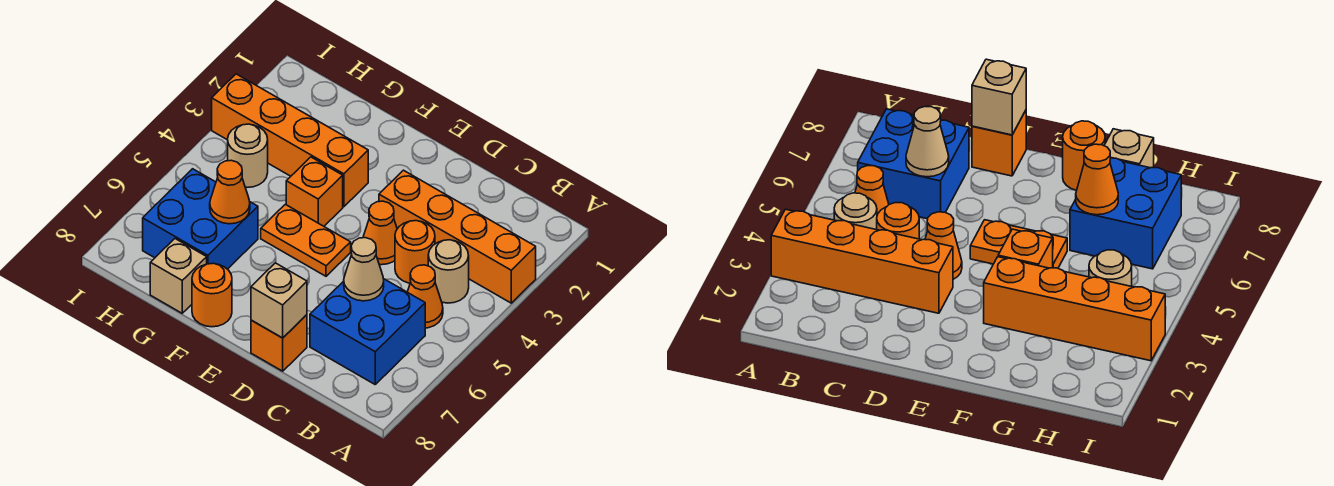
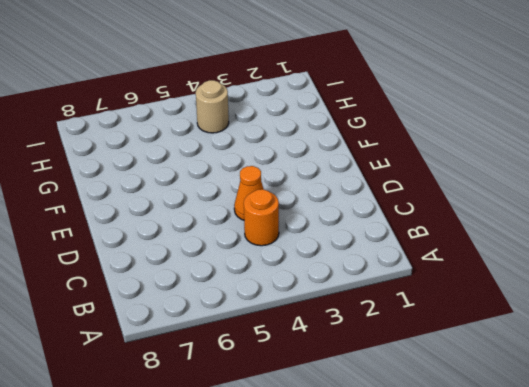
none -> orange brick A3:D3 level 1
none -> tan round brick B4 level 1
none -> orange cone B5 level 1

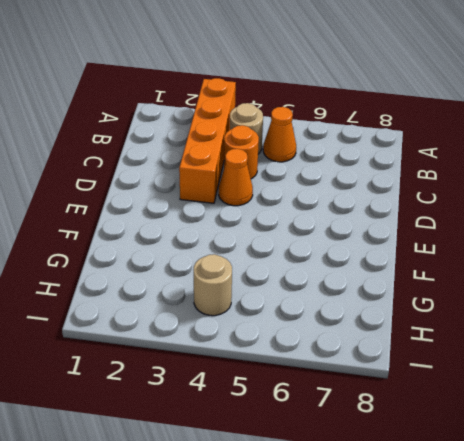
none -> blue brick B6:C7 level 1
none -> orange brick D8 level 1
none -> orange plate E5:F5 level 1

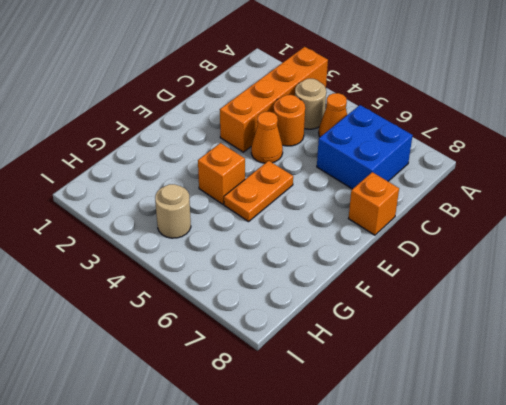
none -> orange brick F3:I3 level 1
none -> orange round brick F8 level 1
none -> blue brick G6:H7 level 1

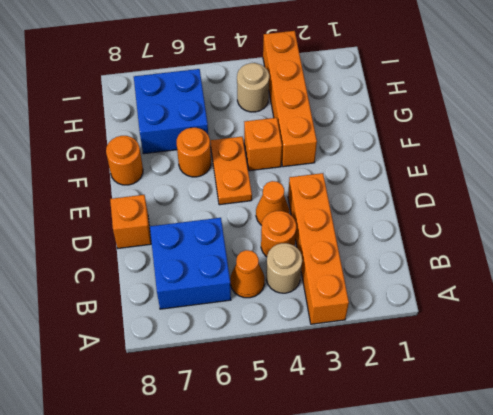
orange round brick F6 level 1 -> none
none -> tan brick G8 level 1
none -> tan cone C6 level 2
none -> tan brick D8 level 2

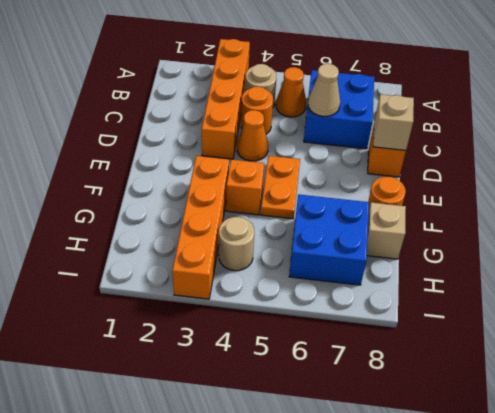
none -> orange cone G6 level 2

